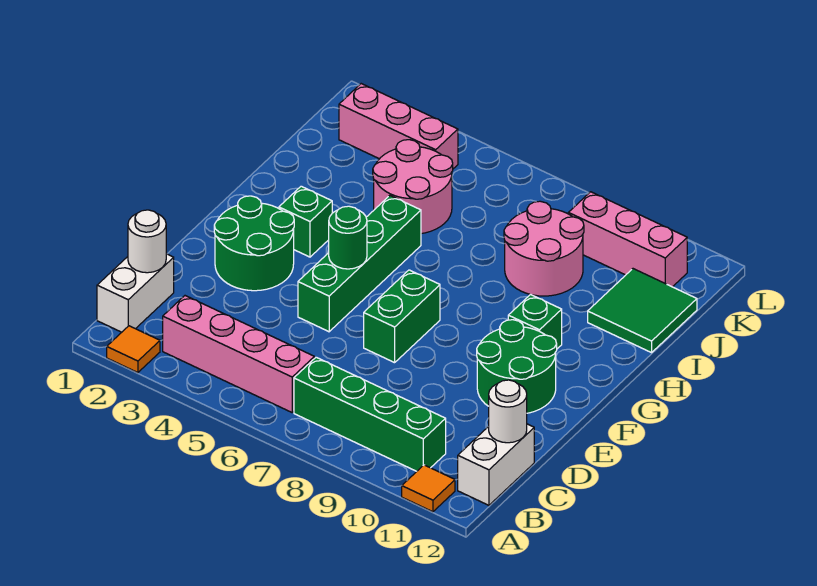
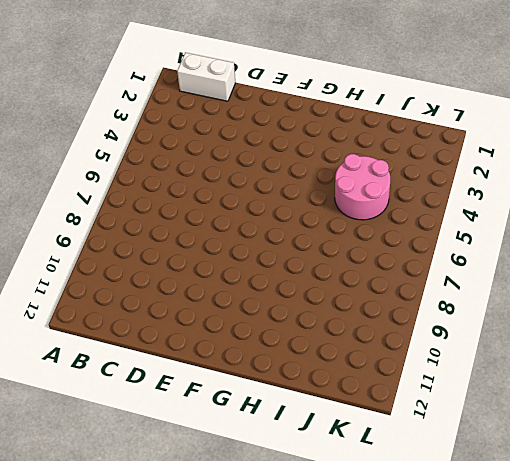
none -> orange tile A2 level 1
none -> orange tile A11 level 1
none -> pink brick B3:B6 level 1

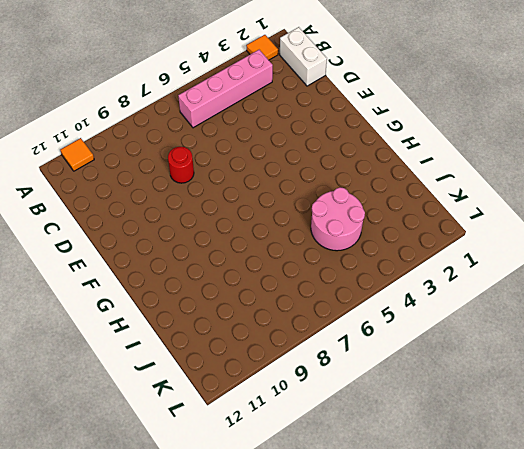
red round brick D8 level 1 -> none
none -> green brick B7:B10 level 1
none -> white brick B12:C12 level 1
none -> green round brick E2:F3 level 1

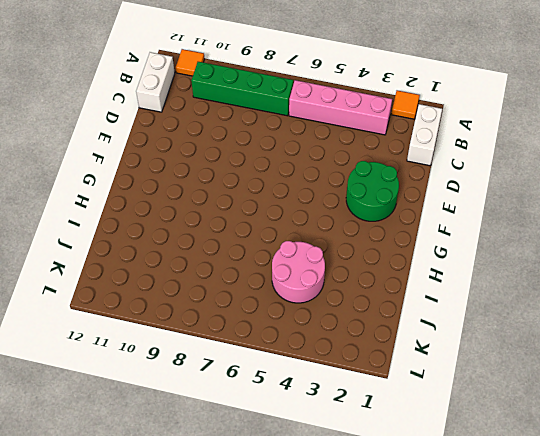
none -> green brick E5:H5 level 1
none -> green brick E7:F7 level 1
none -> green round brick E10:F11 level 1

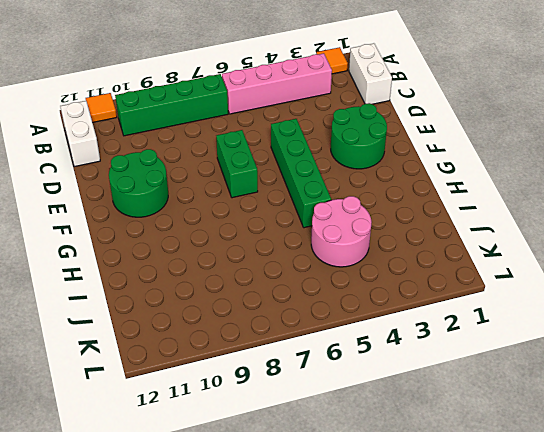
none -> green brick G3 level 1
none -> green brick G10 level 1
none -> pink round brick I8:J9 level 1

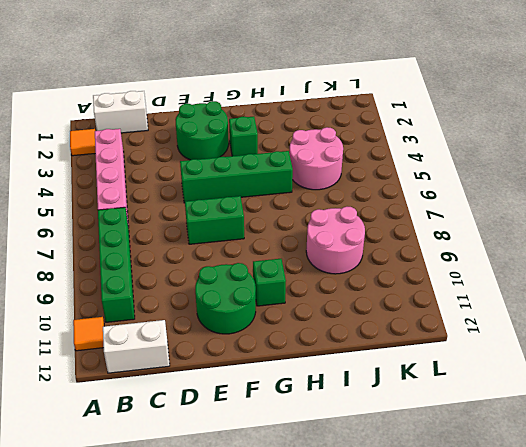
none -> green tile I11:J12 level 1
none -> pink brick K2:K4 level 1
none -> pink brick K9:K11 level 1

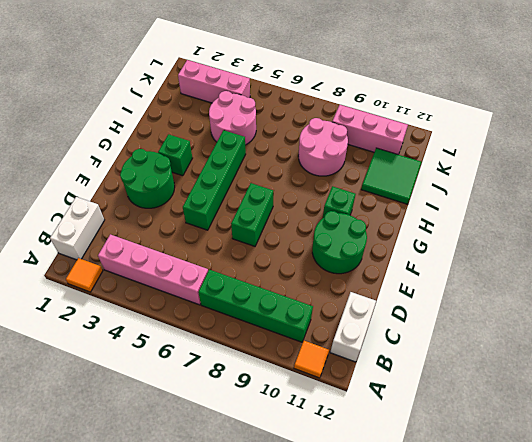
none -> white round brick C1 level 2
none -> white round brick C12 level 2
none -> green round brick F5 level 2

